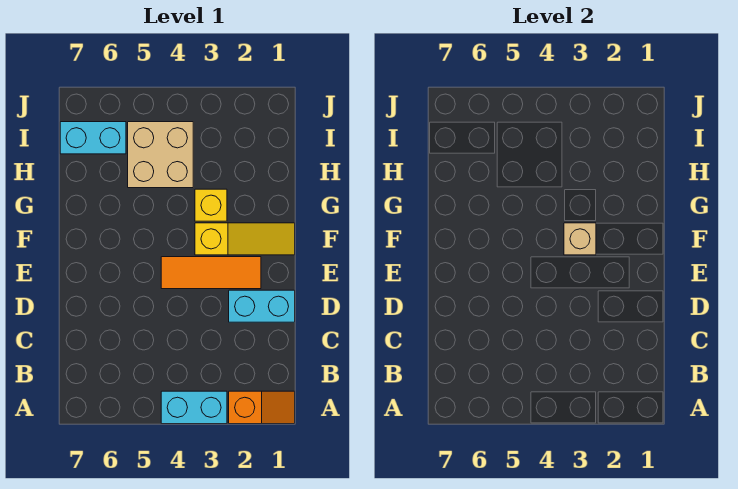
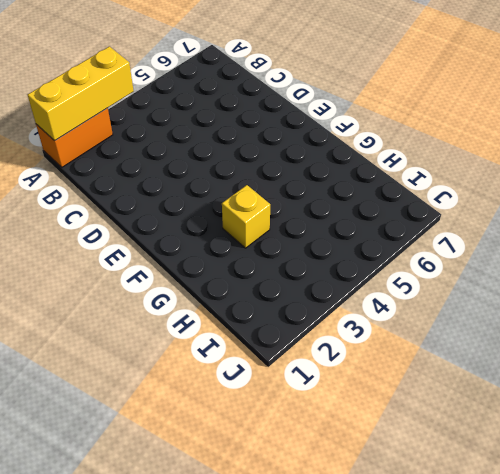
orange brick A1:A2 level 1 -> orange slope A1:A2 level 1 top 2
yellow brick A1:A3 level 2 -> none
none -> cyan brick A3:A4 level 1
none -> cyan brick D1:D2 level 1

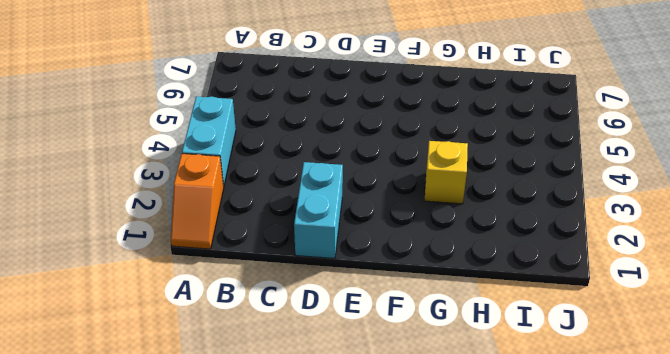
none -> orange tile E2:E4 level 1
none -> yellow slope F1:F3 level 1 top 3

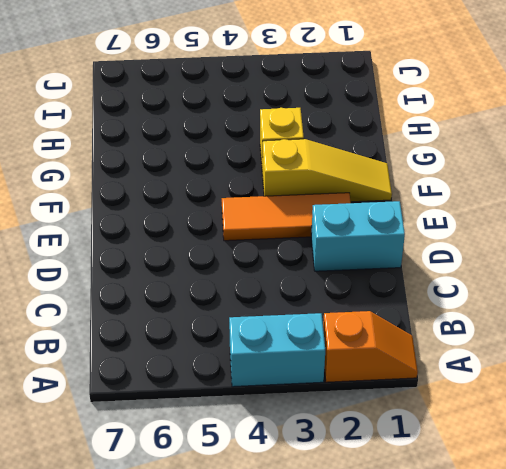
none -> tan brick H4:I5 level 1
none -> cyan brick I6:I7 level 1

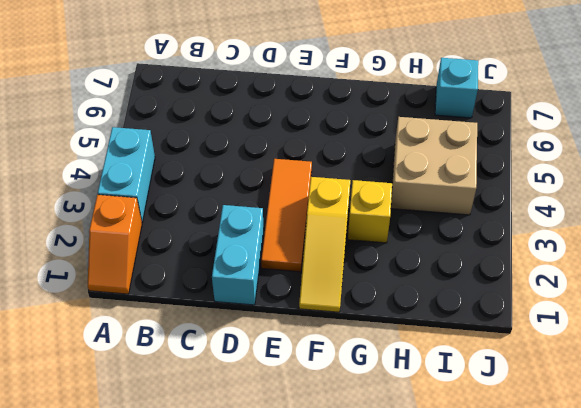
cyan brick I7 level 1 -> cyan brick I6:I7 level 1
none -> tan brick F3 level 2

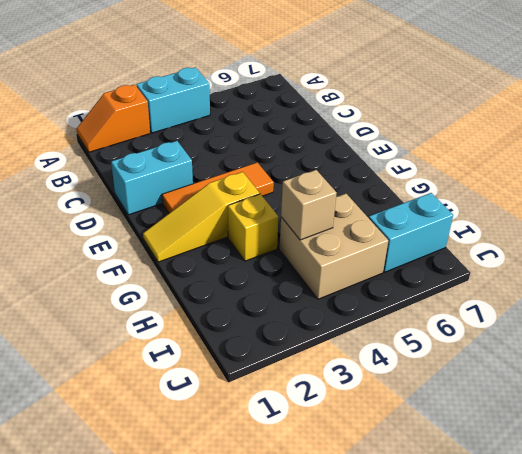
tan brick H4 level 2 -> tan brick F3 level 2

